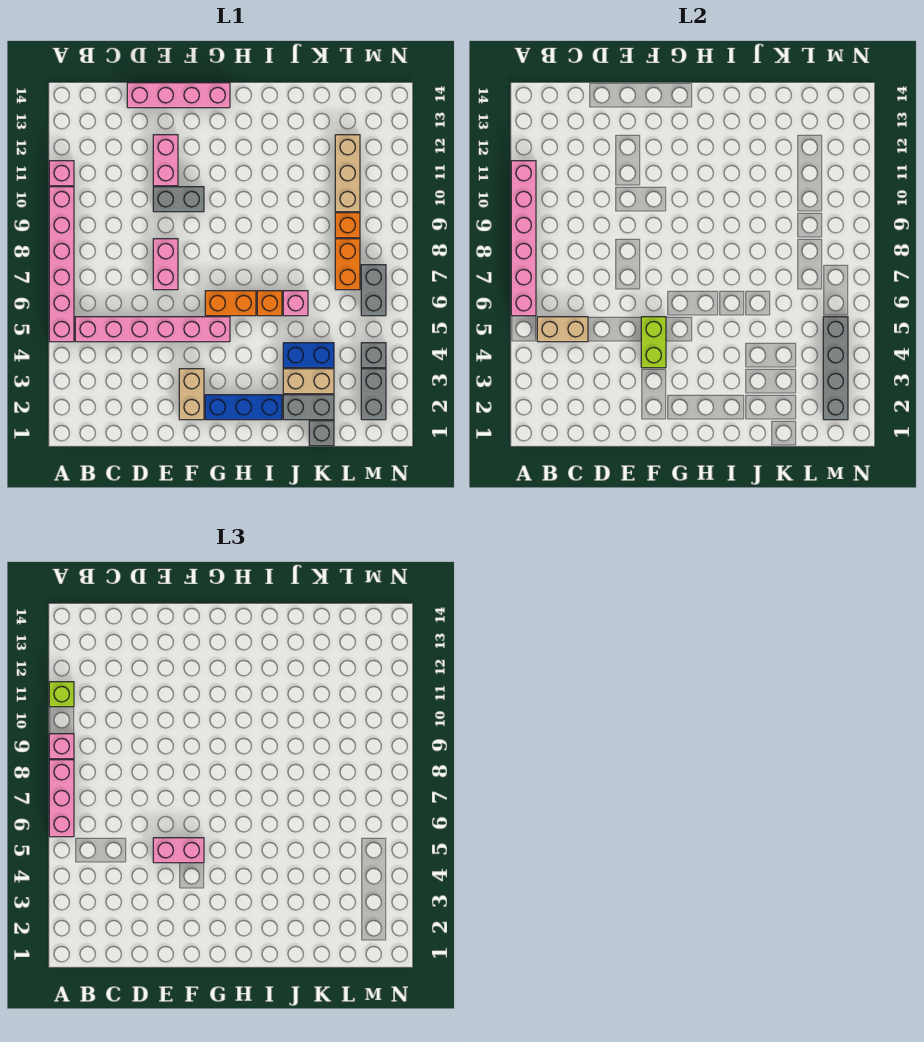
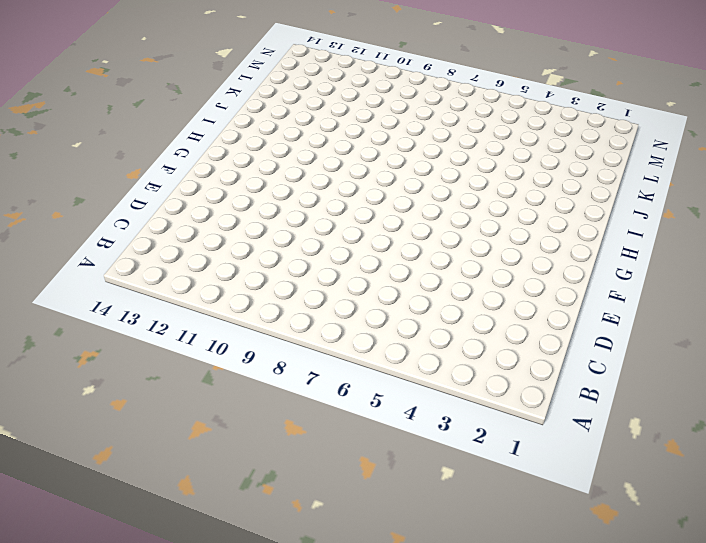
none -> pink brick A5:A10 level 1
none -> pink brick A11 level 1
none -> pink brick B5:G5 level 1
none -> pink brick D14:G14 level 1

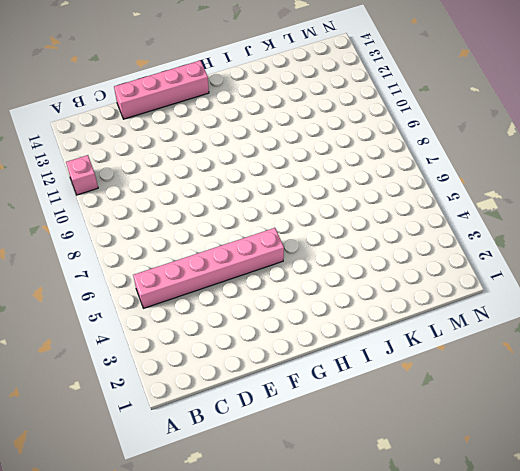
none -> pink brick A5:A10 level 1
none -> pink brick E7:E8 level 1
none -> grey brick E10:F10 level 1
none -> pink brick E11:E12 level 1

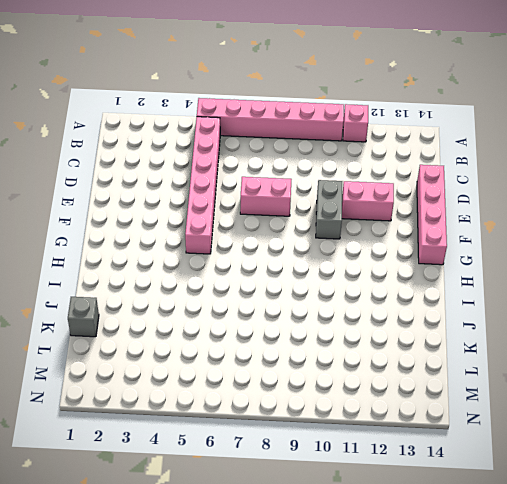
none -> tan brick F2:F3 level 1
none -> blue brick G2:I2 level 1
none -> orange brick G6:H6 level 1
none -> orange brick I6 level 1

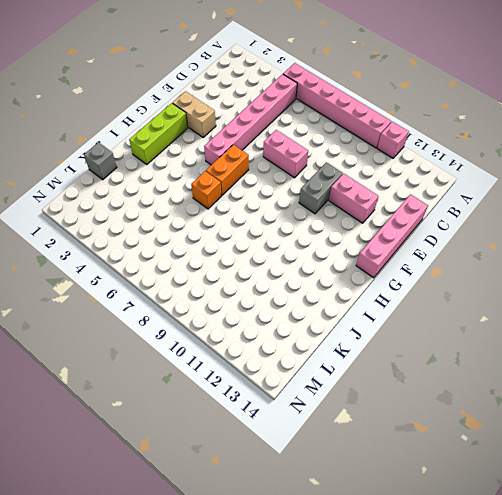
lime brick G2:I2 level 1 -> blue brick G2:I2 level 1
none -> grey brick J2:K2 level 1
none -> tan brick J3:K3 level 1
none -> blue brick J4:K4 level 1
none -> pink brick J6 level 1

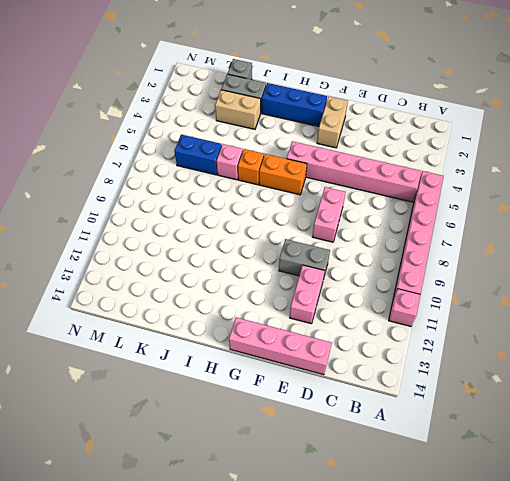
blue brick K6:L6 level 1 -> blue brick J4:K4 level 1
none -> orange brick L7:L8 level 1
none -> orange brick L9 level 1
none -> tan brick L10:L12 level 1
none -> grey brick M2:M3 level 1

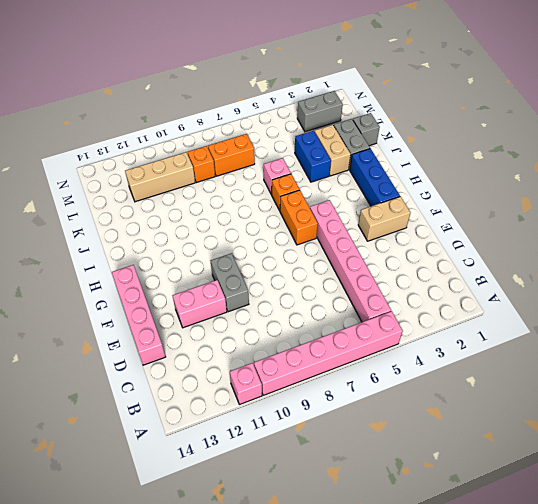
none -> pink brick E7:E8 level 1
none -> grey brick M4 level 1
none -> grey brick M6:M7 level 1
none -> pink brick A6:A11 level 2

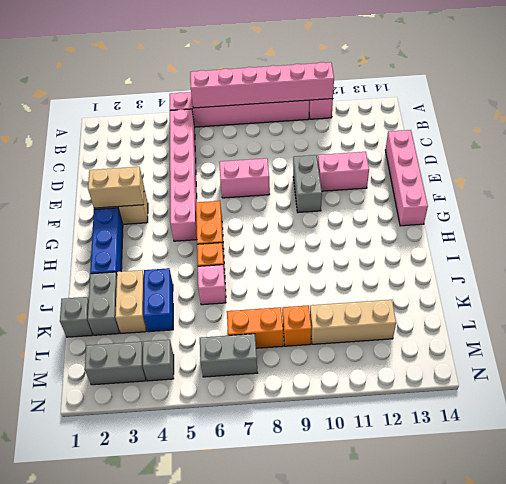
tan brick F2:F3 level 2 -> tan brick B5:C5 level 2
none -> lime brick F4:F5 level 2
none -> grey brick M2:M5 level 2
none -> pink brick A6:A8 level 3
none -> pink brick A9 level 3

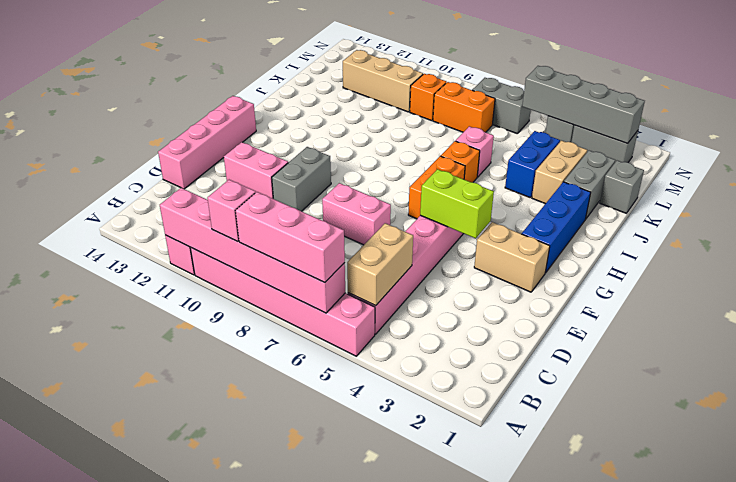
none -> lime brick A11 level 3
none -> pink brick E5:F5 level 3

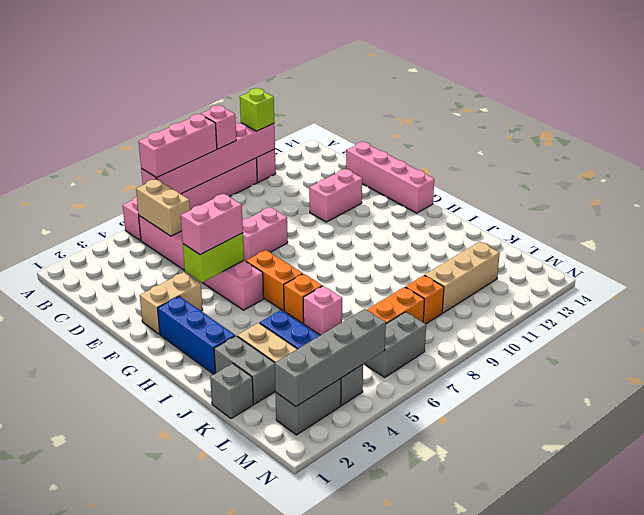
pink brick F4:F5 level 3 -> pink brick E5:F5 level 3
none -> grey brick E10:F10 level 1

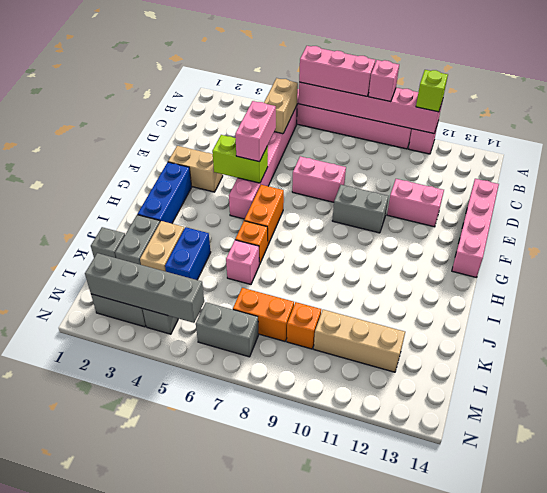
grey brick F9:F10 level 1 -> grey brick E10:F10 level 1

